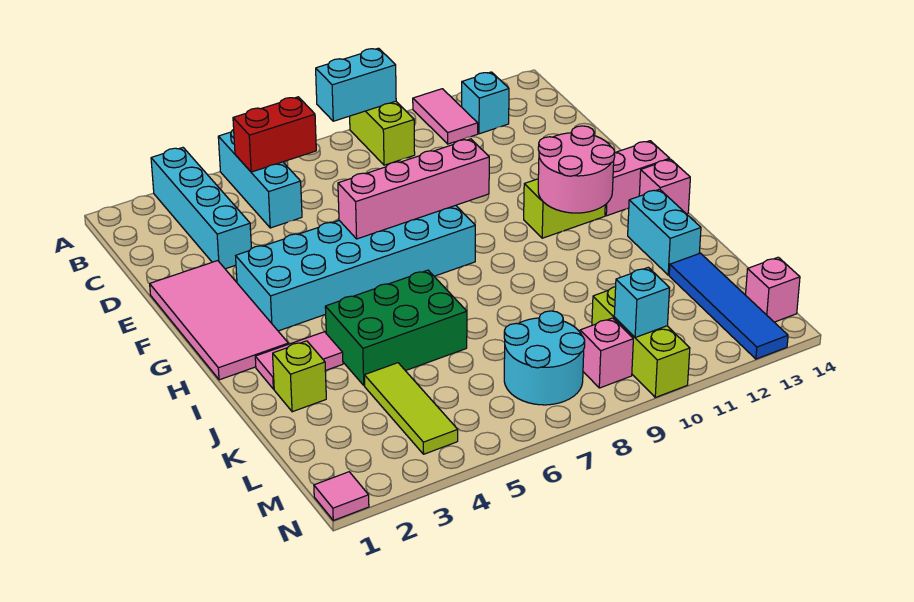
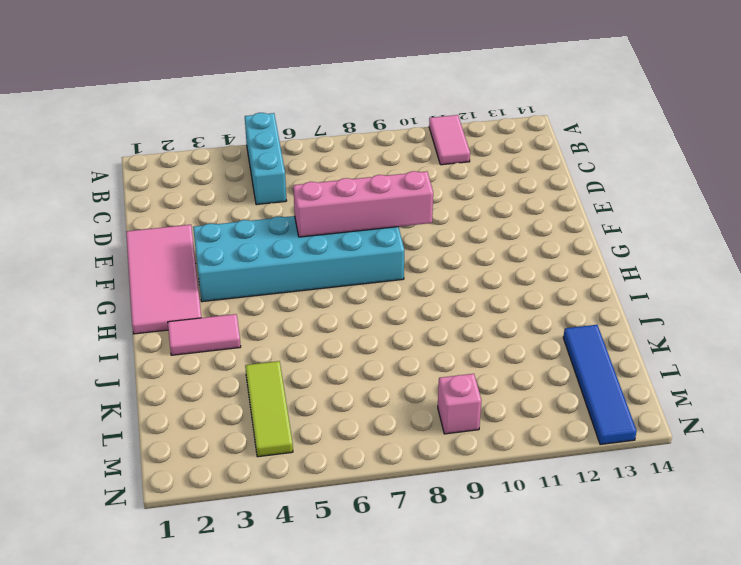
none -> cyan brick A3:D3 level 1
none -> lime brick A9:B9 level 1
none -> cyan brick B12 level 1

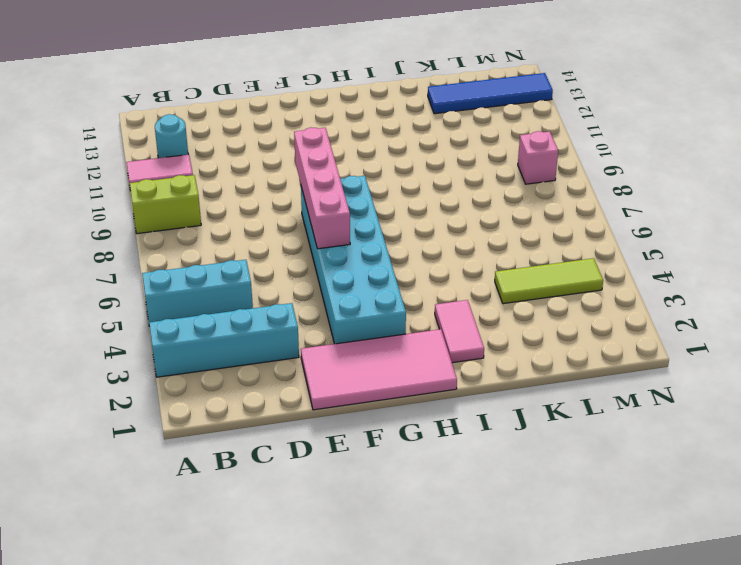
cyan round brick B12 level 1 -> cyan brick B12 level 1
none -> lime brick G11:G12 level 1
none -> pink brick G13:G14 level 1
none -> pink brick H14 level 1

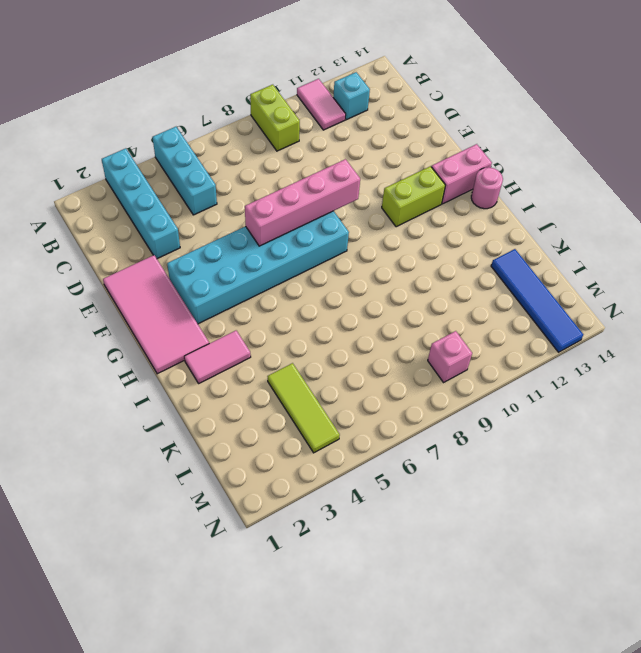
pink round brick H14 level 1 -> pink brick H14 level 1
none -> green brick I4:J6 level 1
none -> cyan brick I13:J13 level 1
none -> lime brick J2 level 1

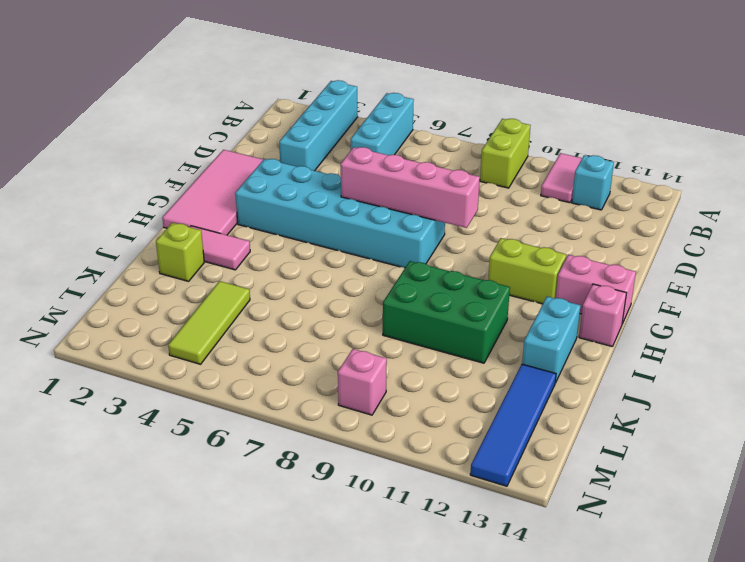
green brick I9:J11 level 1 -> green brick I4:J6 level 1
none -> cyan round brick L7:M8 level 1
none -> lime brick L10:N10 level 1
none -> pink brick M14 level 1

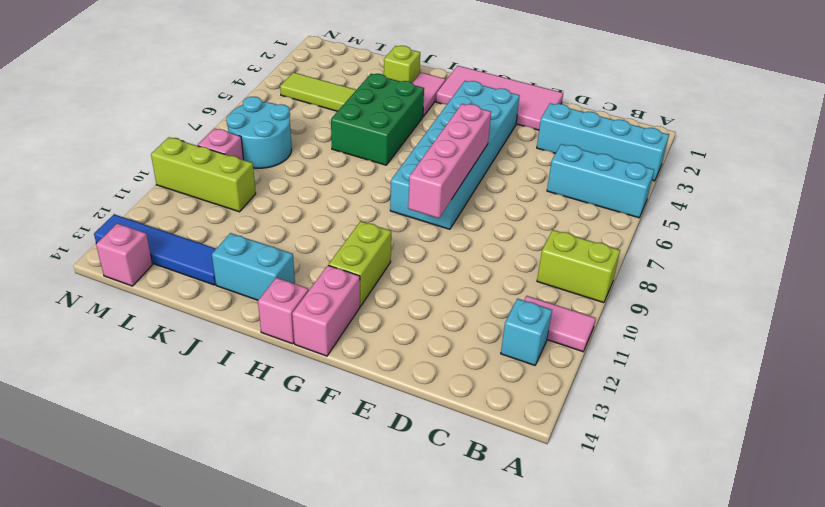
none -> pink tile N1 level 1
none -> cyan brick A8:A9 level 2
none -> red brick B5:B6 level 2

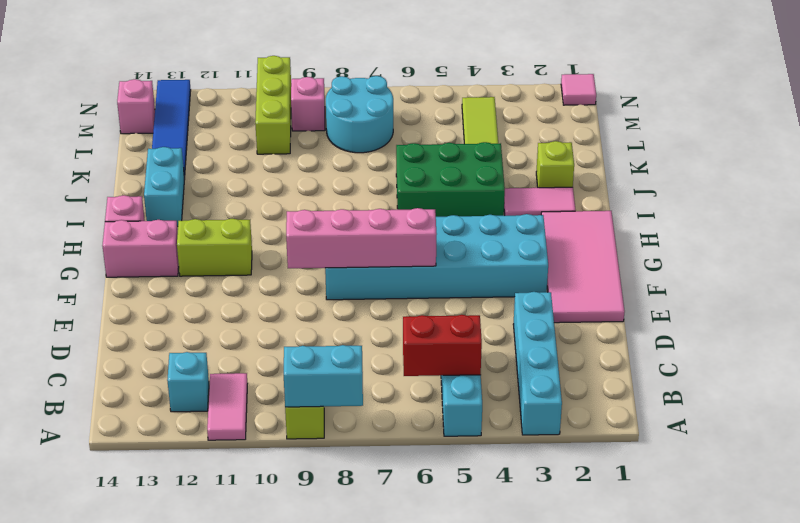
none -> pink round brick G11:H12 level 2
none -> cyan brick M10 level 2

